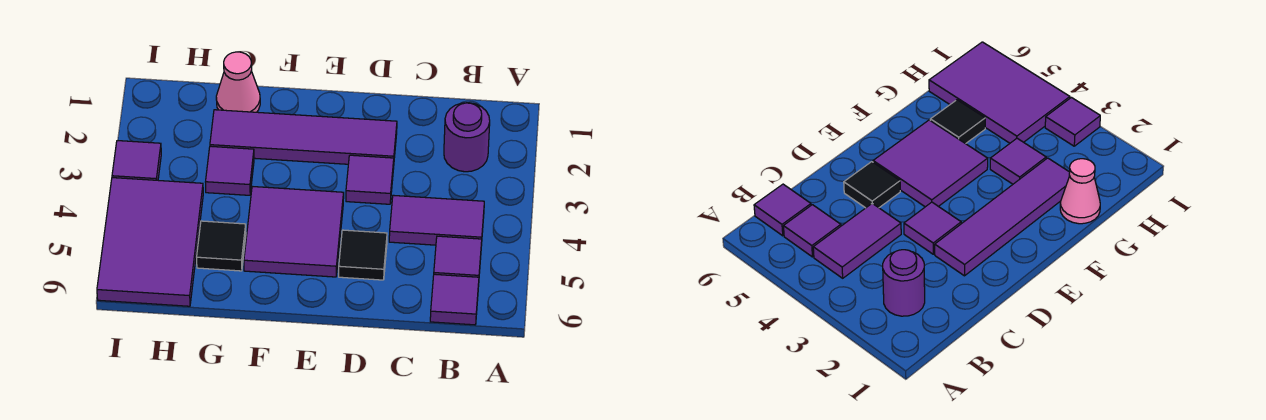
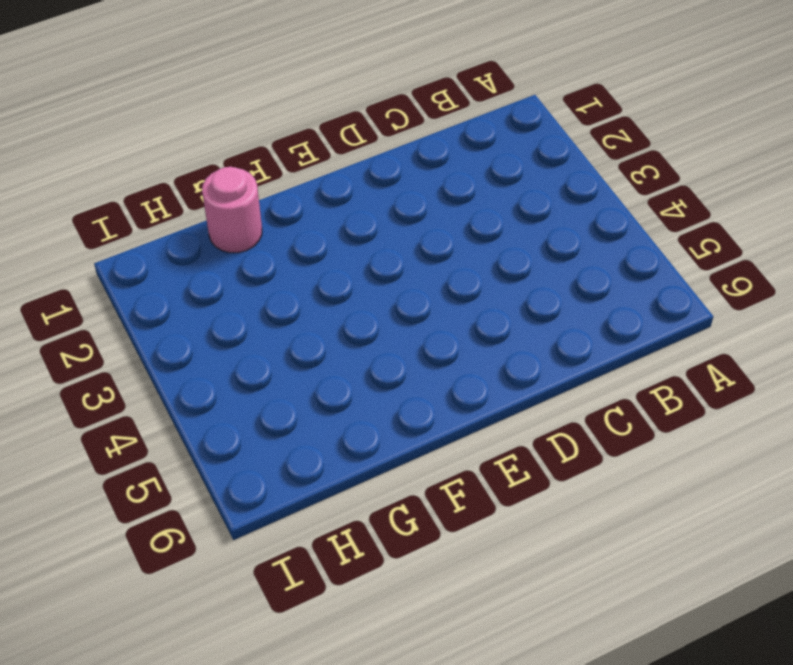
pink round brick G1 level 1 -> pink cone G1 level 1
none -> purple round brick B2 level 1
none -> purple tile B4:C4 level 1
none -> purple tile B5 level 1

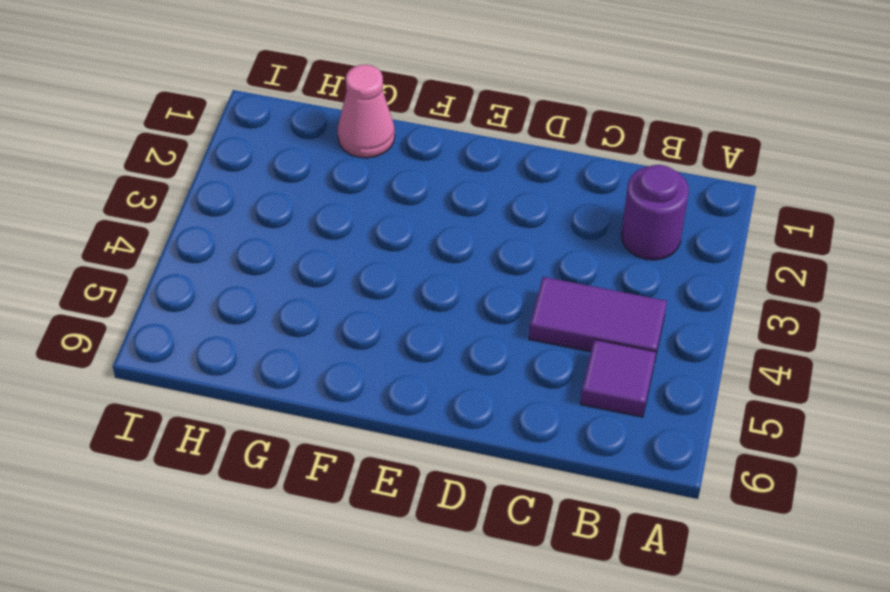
none -> purple tile B6 level 1
none -> purple tile D2:G2 level 1
none -> purple tile D3 level 1

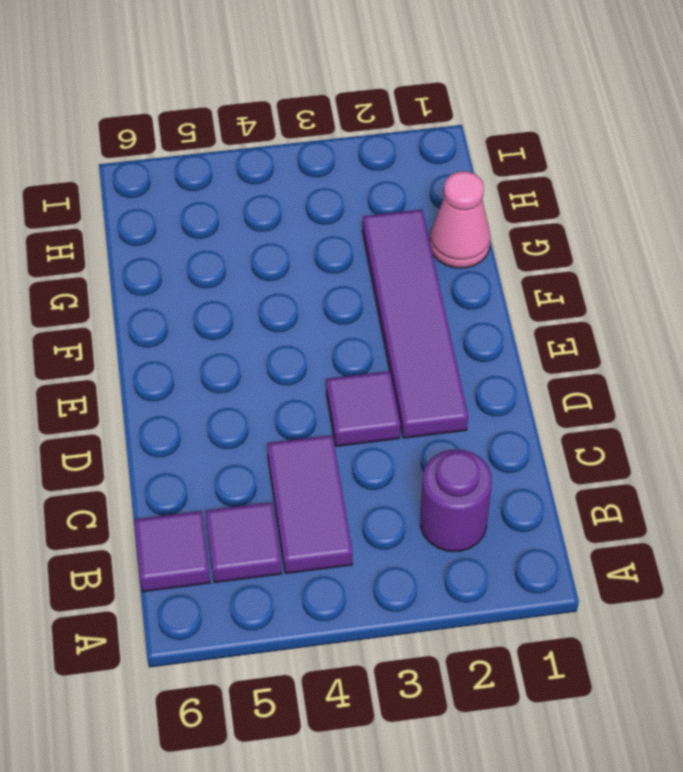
none -> black tile D5 level 1
none -> purple tile E4:F5 level 1
none -> purple tile G3 level 1

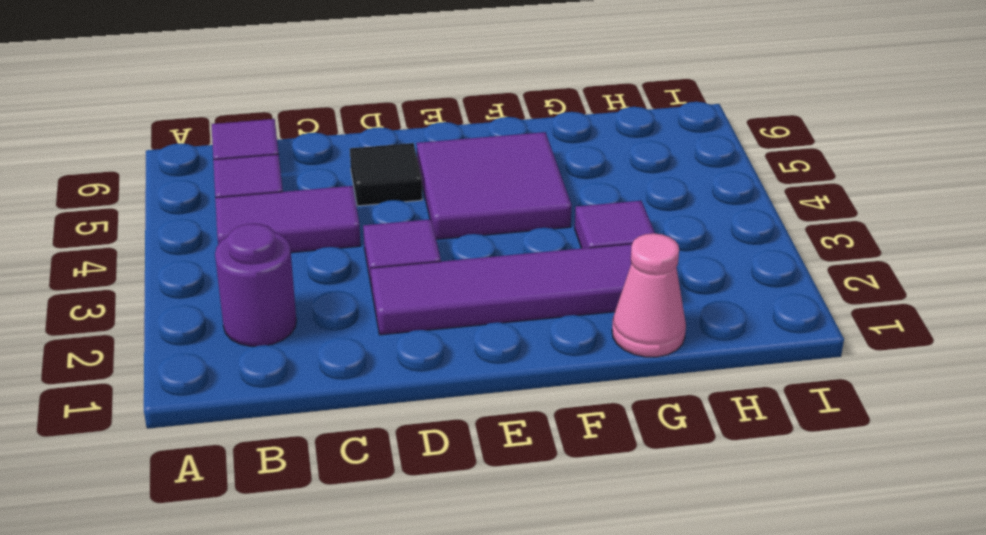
none -> black tile G5 level 1
none -> purple tile H4:I6 level 1
none -> purple tile I3 level 1

